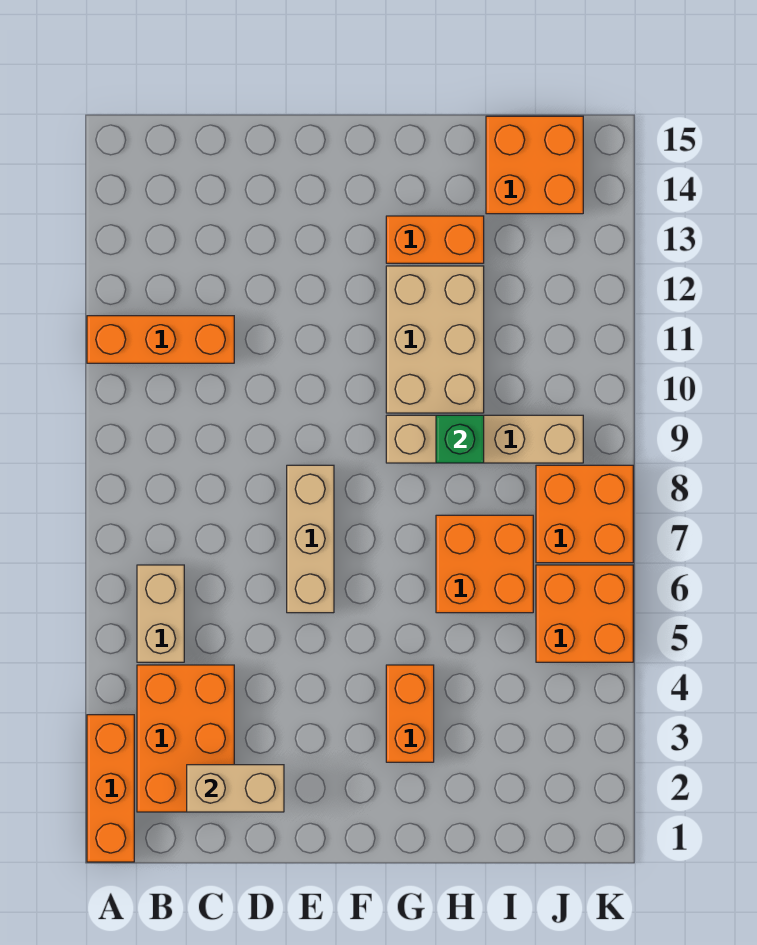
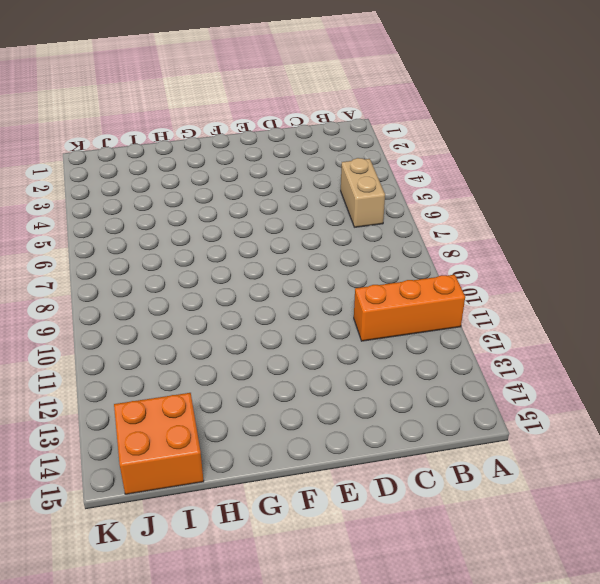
none -> orange brick A1:A3 level 1
none -> orange brick B2:C4 level 1
none -> tan brick E6:E8 level 1

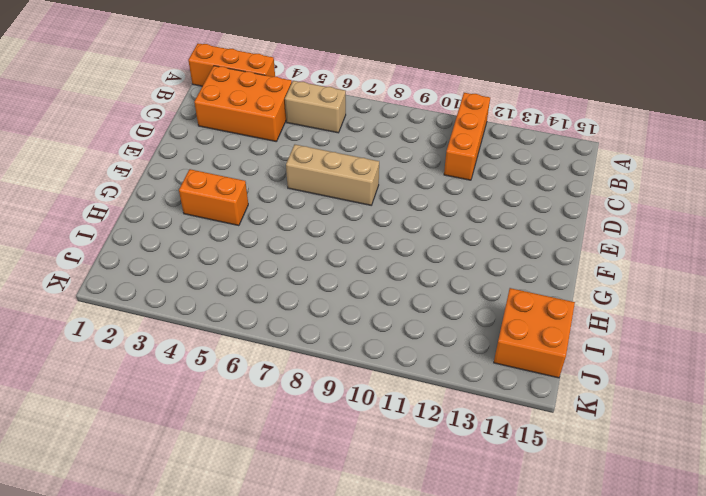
none -> tan brick G9:J9 level 1
none -> tan brick G10:H12 level 1
none -> orange brick G13:H13 level 1

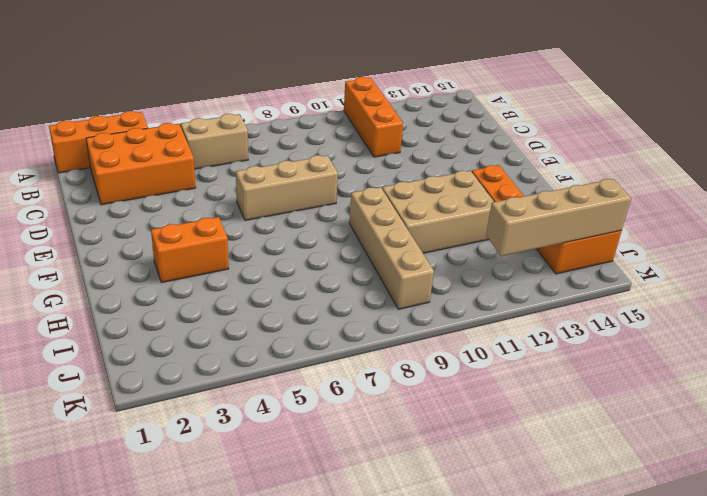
tan brick J12:J15 level 2 -> none
none -> orange brick H6:I7 level 1
none -> orange brick J5:K6 level 1
none -> orange brick J7:K8 level 1

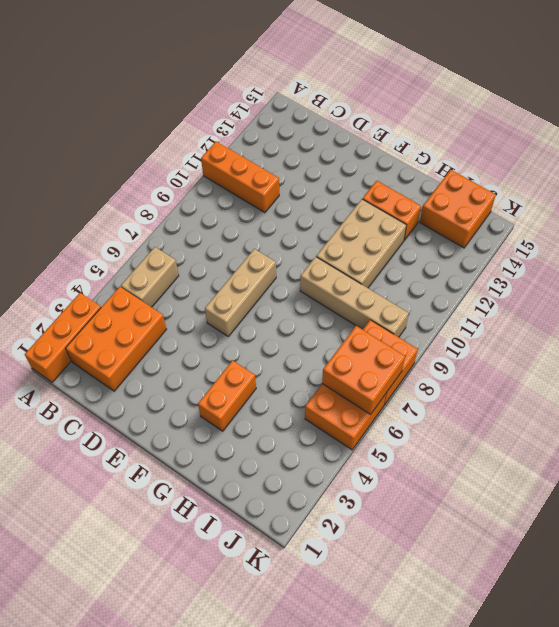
orange brick J6:K7 level 2 -> orange brick H6:I7 level 1
none -> tan brick C2:D2 level 2
none -> green brick H9 level 2

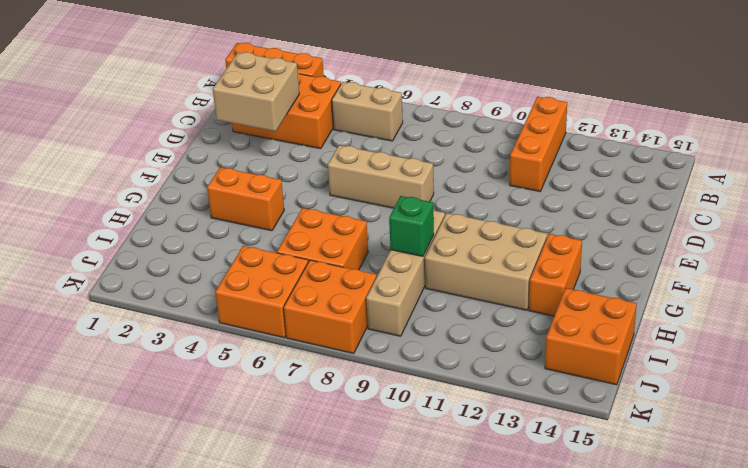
tan brick C2:D3 level 2 -> tan brick C2:D2 level 2

